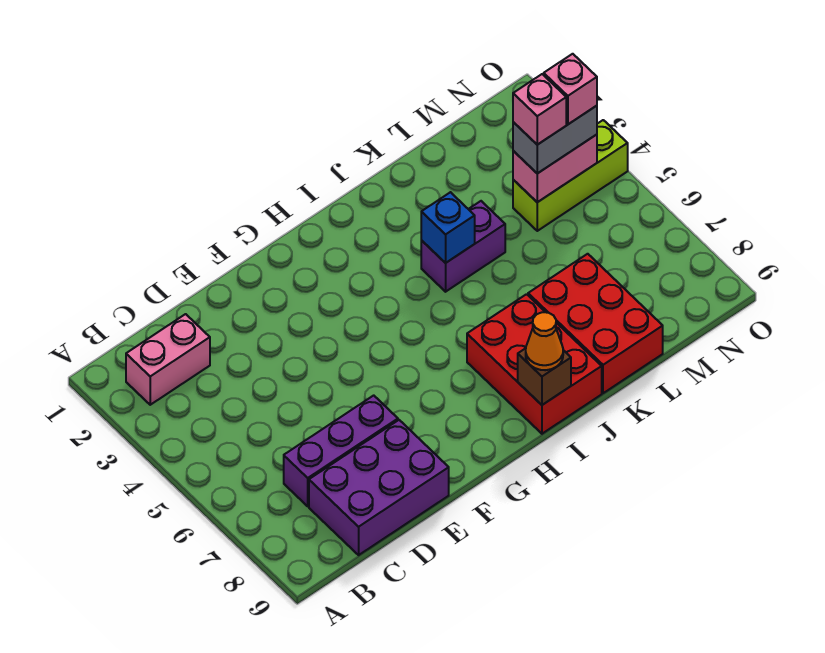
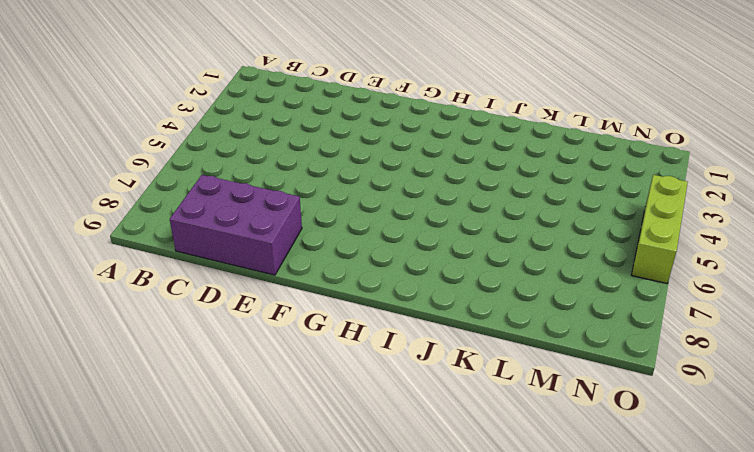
lime brick O4:O6 level 1 -> lime brick M4:O4 level 1
none -> pink brick B2:C2 level 1
none -> purple brick C7:E7 level 1
none -> red brick I7:J9 level 1

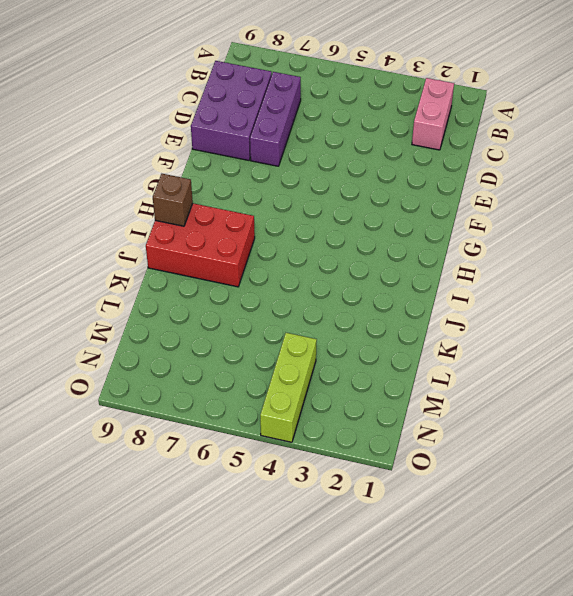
none -> purple brick J4:K4 level 1
none -> red brick K7:L9 level 1
none -> blue brick J4 level 2

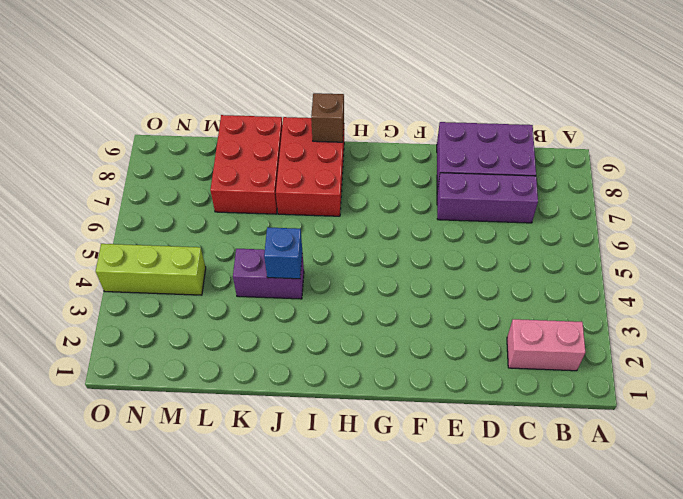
none -> pink brick M4:N4 level 2
none -> orange cone I9 level 3
none -> grey brick M4:N4 level 3

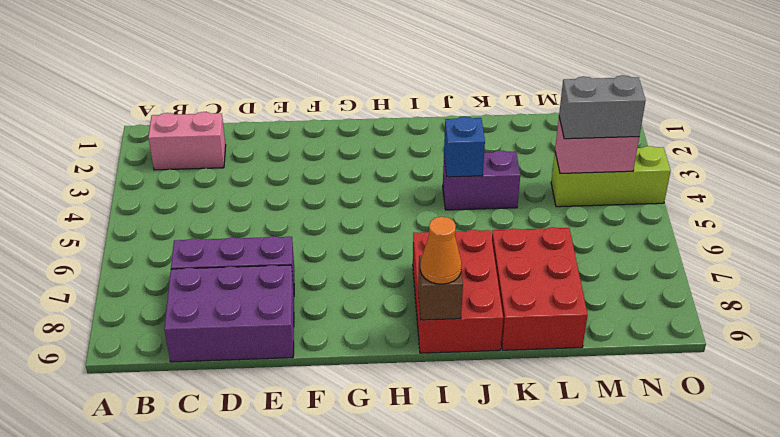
none -> pink brick M4 level 4
none -> pink brick N4 level 4

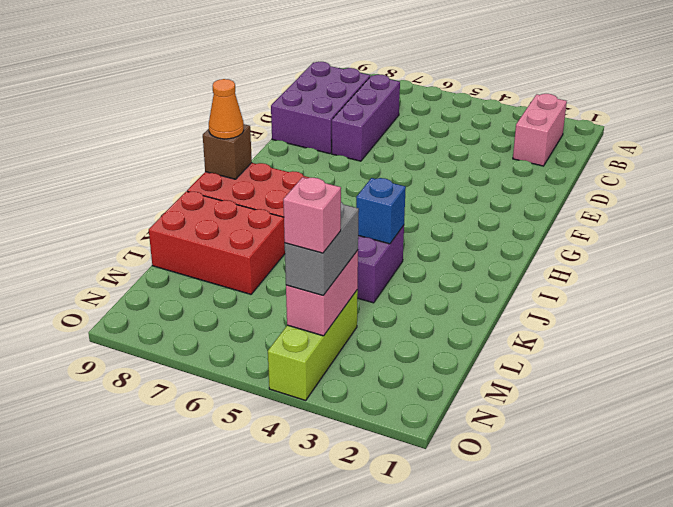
none -> pink brick M4 level 4

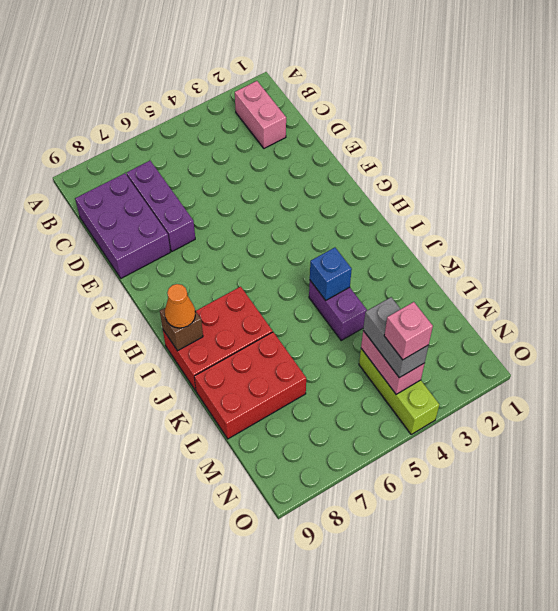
none -> pink brick M4 level 4

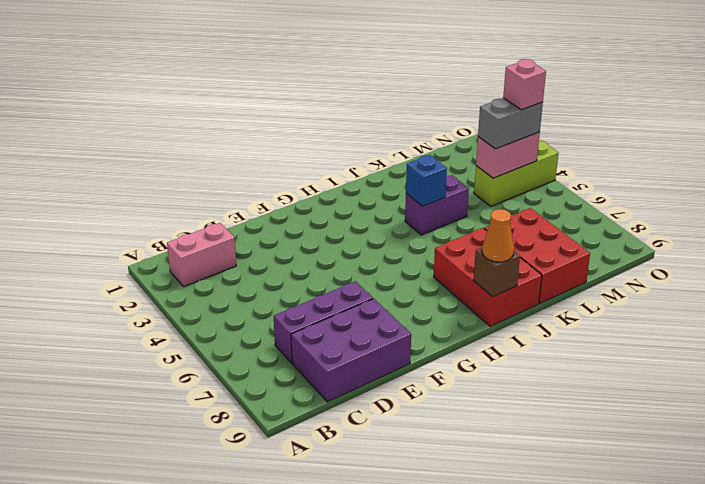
none -> pink brick M4 level 4

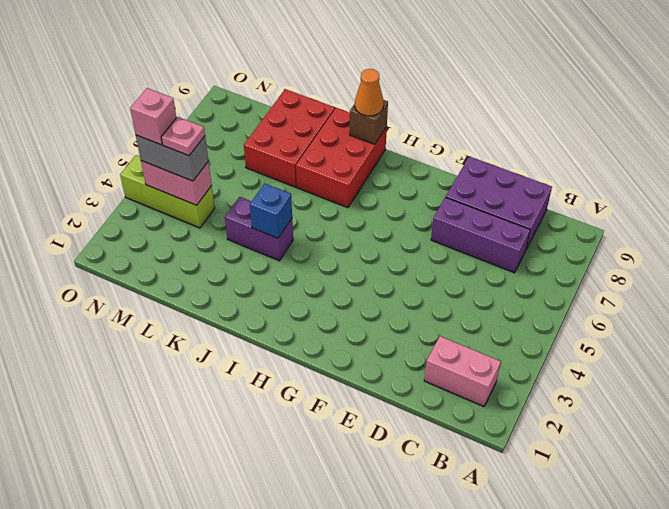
pink plate M4 level 4 -> pink brick M4 level 4

